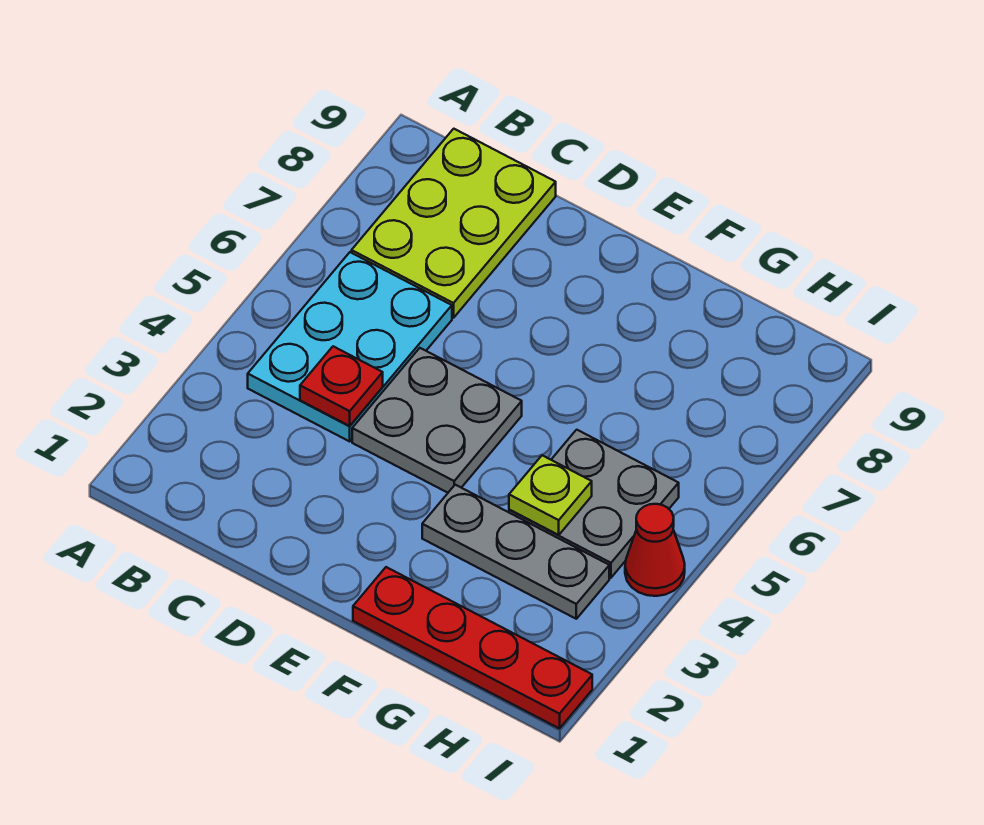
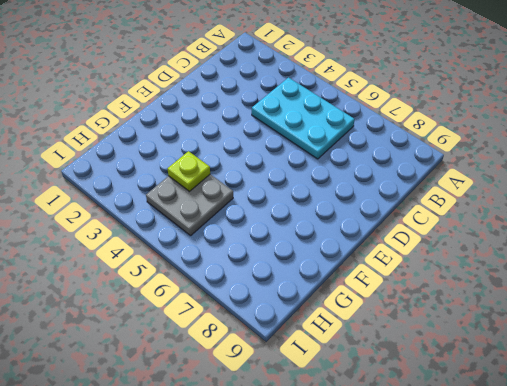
none -> lime plate B7:C9 level 1
none -> grey plate D4:E5 level 1

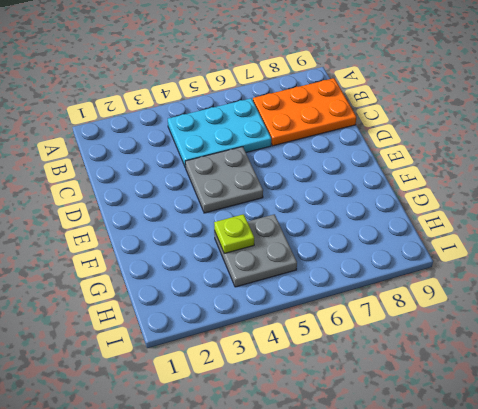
orange plate B7:C9 level 1 -> lime plate B7:C9 level 1
none -> red plate F1:I1 level 1
none -> grey plate F3:H3 level 1

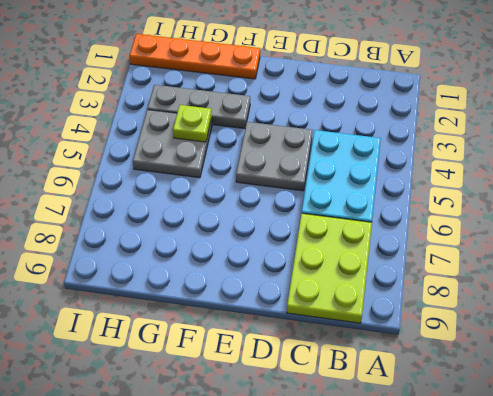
orange plate F1:I1 level 1 -> red plate F1:I1 level 1
none -> red cone I4 level 1
none -> red plate C4 level 2

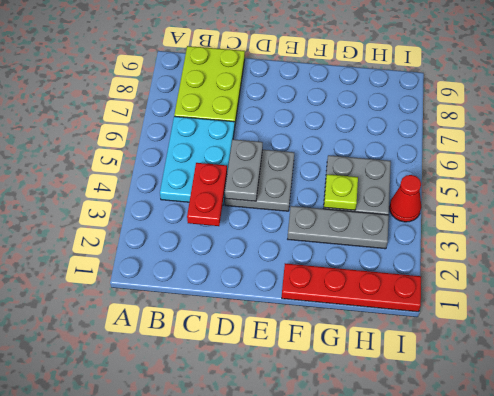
red plate C3:C4 level 2 -> red plate C4 level 2
grey plate D4:D5 level 2 -> none

